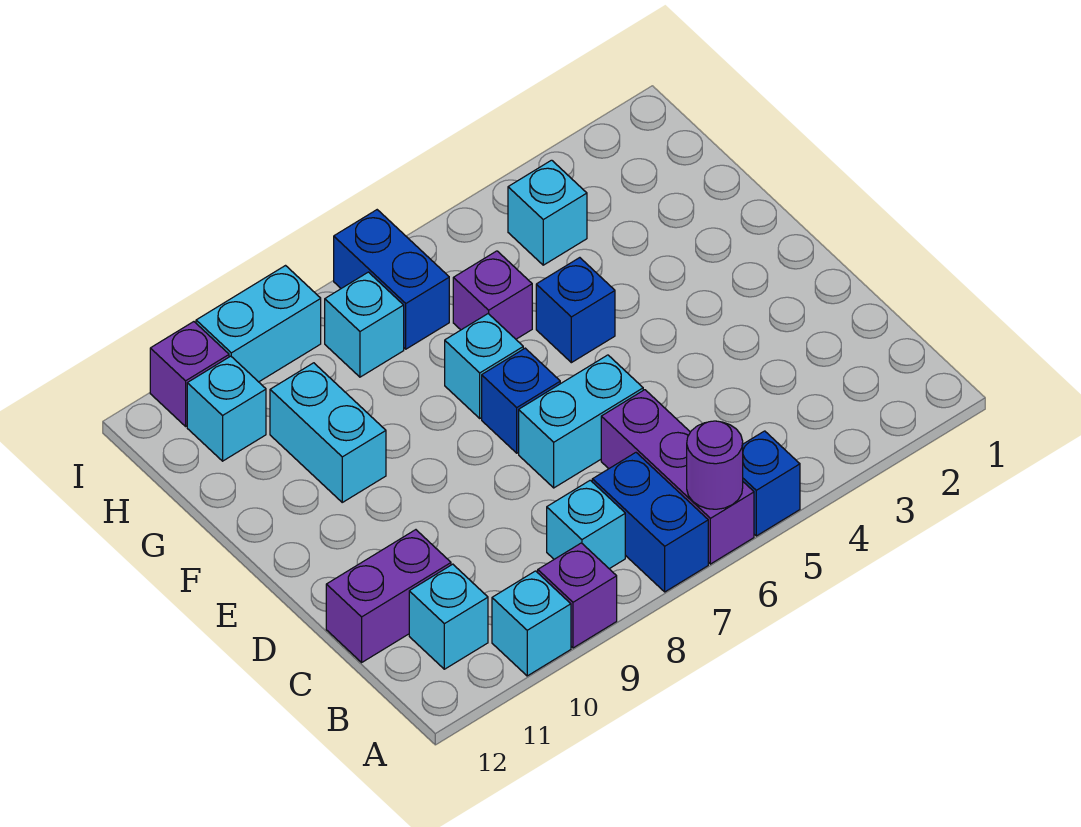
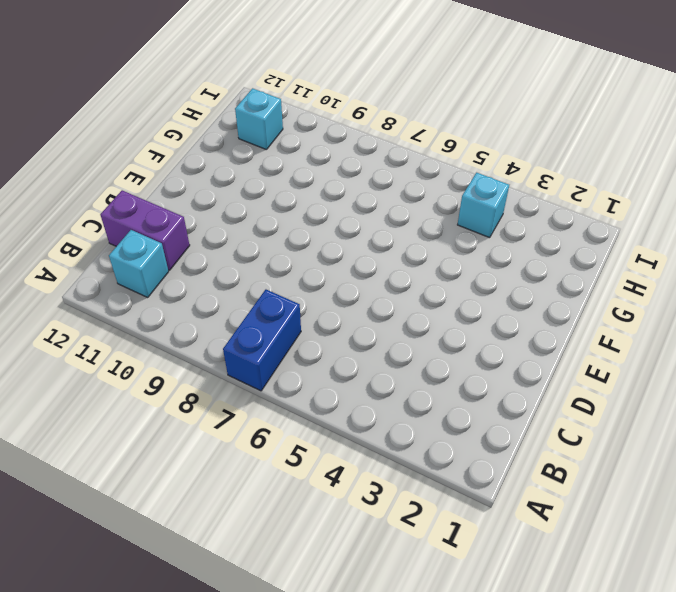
none -> blue brick A5 level 1
none -> purple brick A6:C6 level 1
none -> purple brick A9 level 1

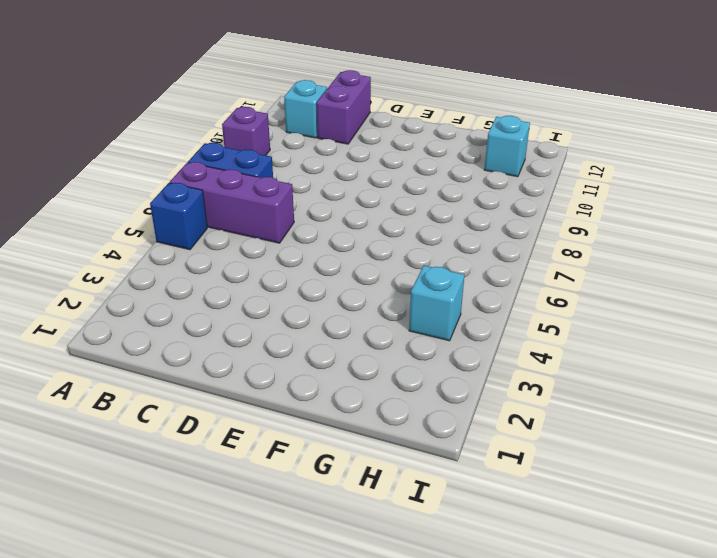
none -> cyan brick A10 level 1
none -> cyan brick B8 level 1
none -> cyan brick D6:D7 level 1

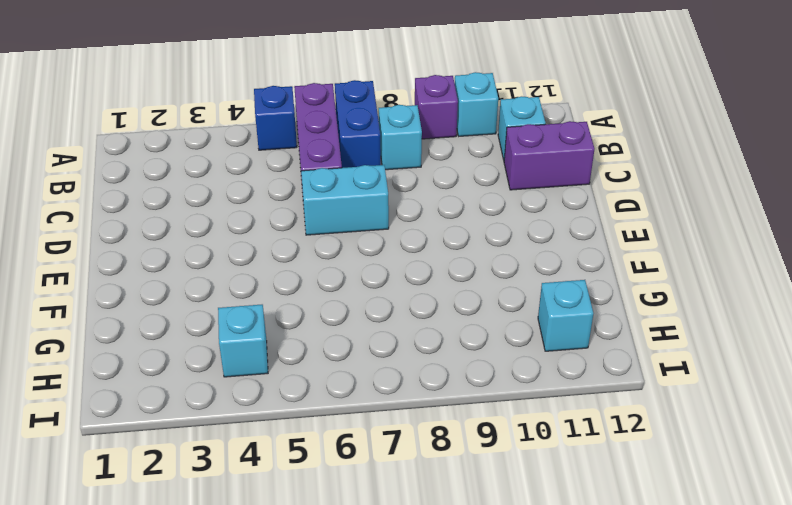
none -> blue brick E7 level 1
none -> blue brick F5 level 1
none -> cyan brick F7 level 1

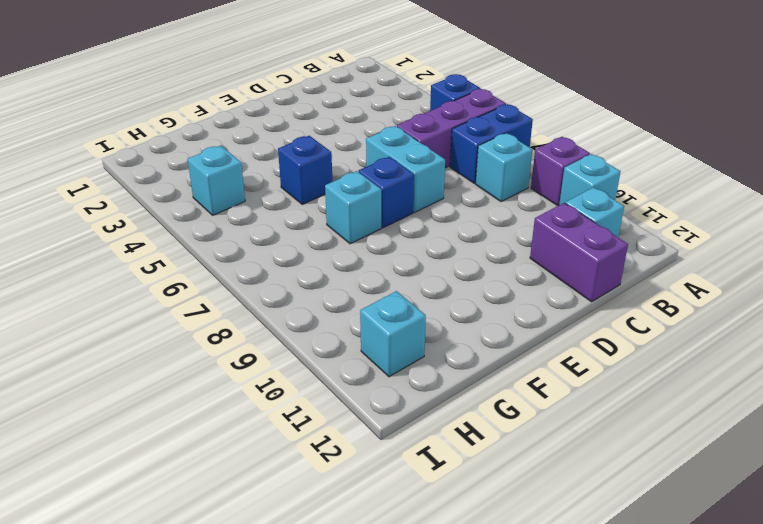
none -> cyan brick F10:G10 level 1
none -> purple brick G6 level 1
none -> blue brick H7:I7 level 1

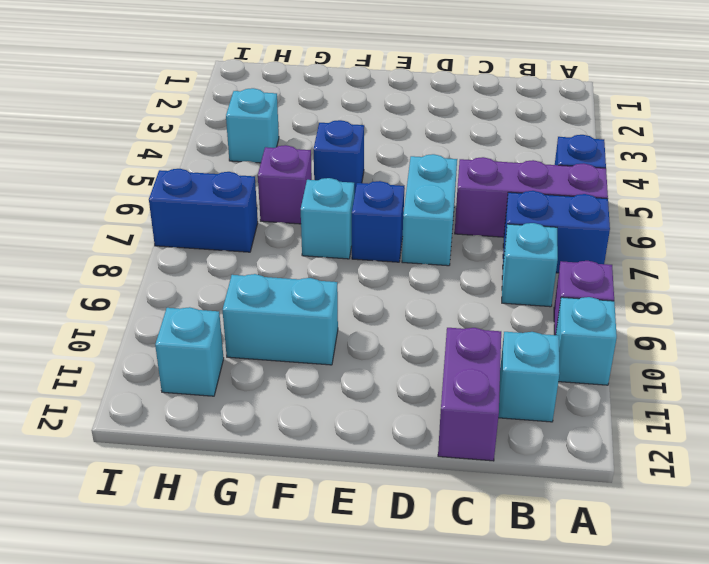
none -> cyan brick H8 level 1
none -> cyan brick I9:I10 level 1
none -> purple brick I11 level 1

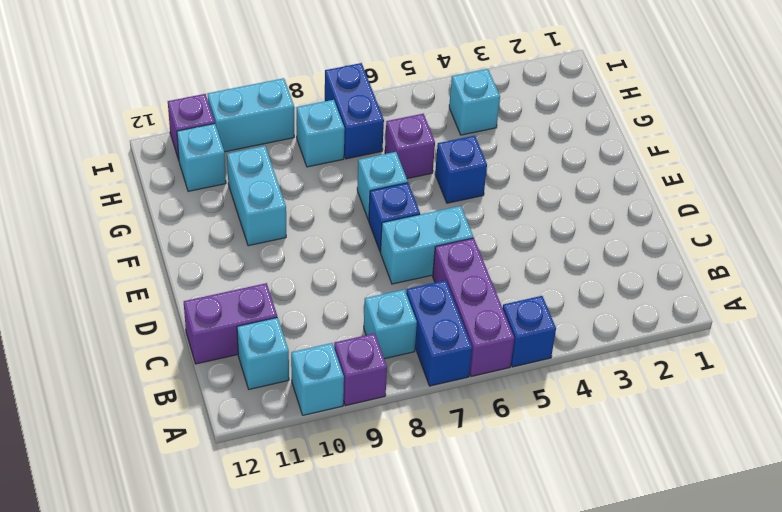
none -> purple round brick A6 level 2

